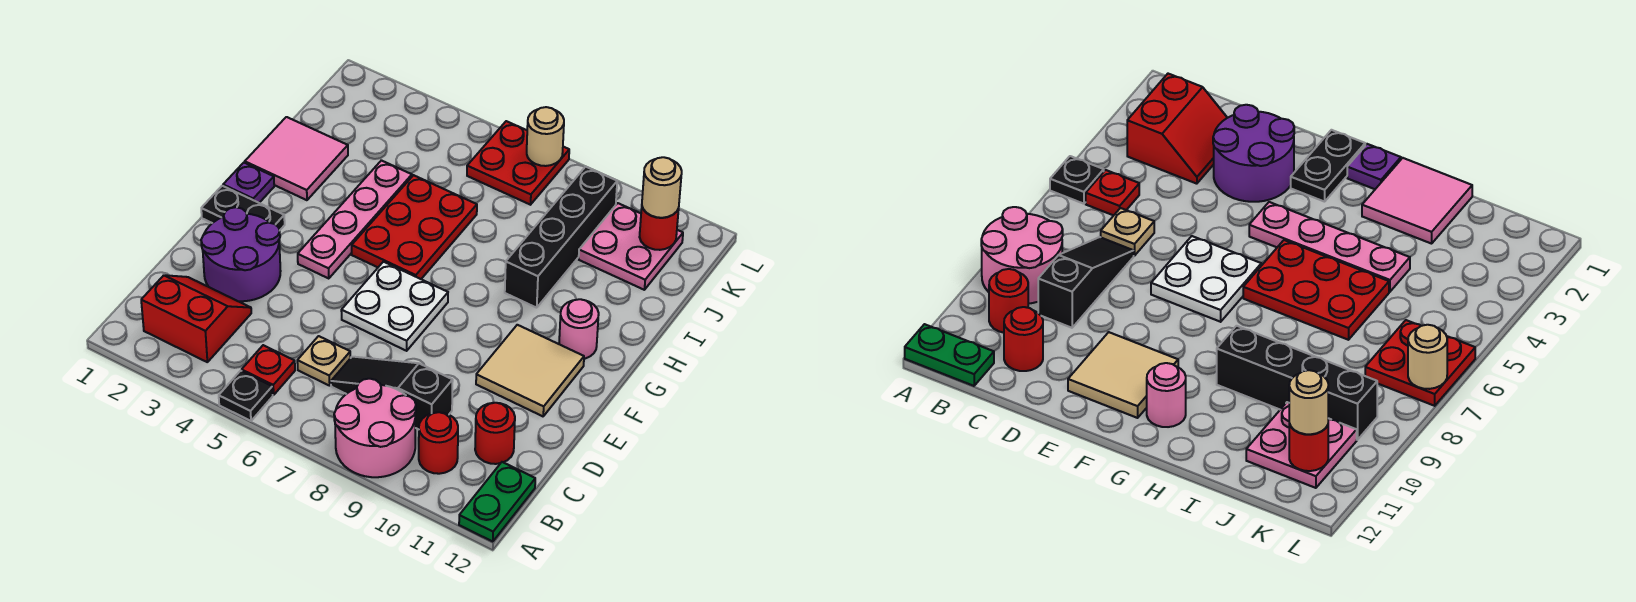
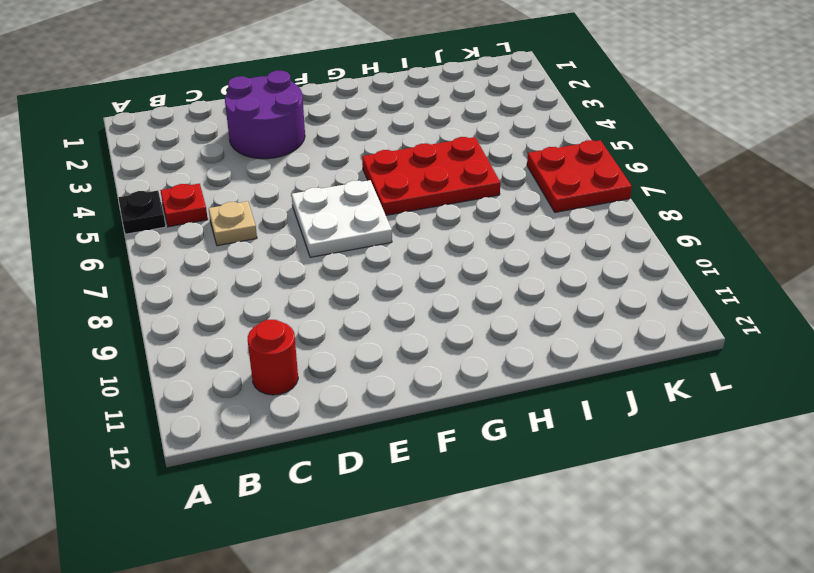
none -> pink round brick A8:B9 level 1
none -> green plate A12:B12 level 1
none -> red slope B2:C3 level 1 top B

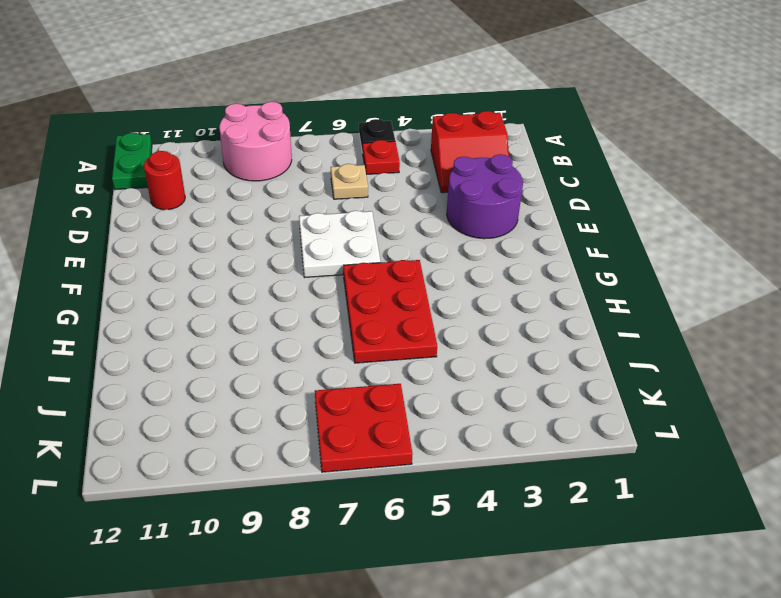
none -> red round brick B10 level 1
none -> black slope C7:C9 level 1 top 9
none -> tan tile E10:F11 level 1

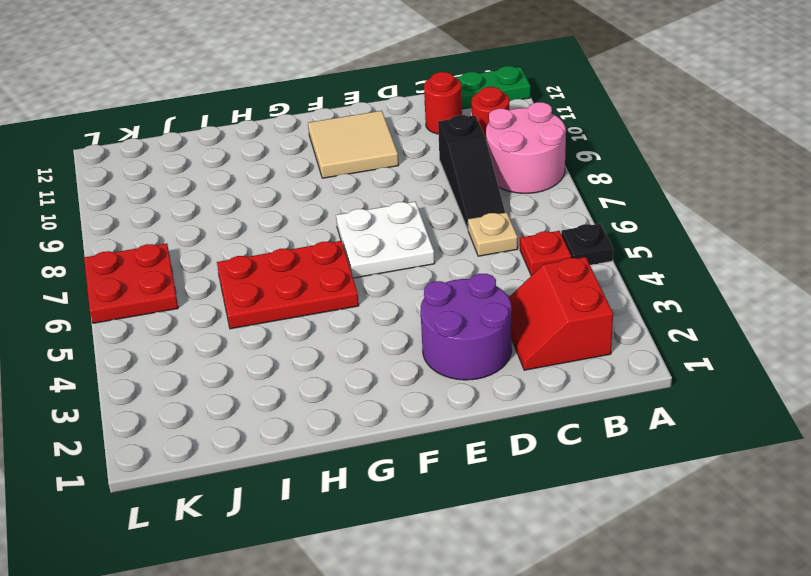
none -> black plate F1:F2 level 1
none -> pink plate F4:I4 level 1
none -> purple plate G1 level 1

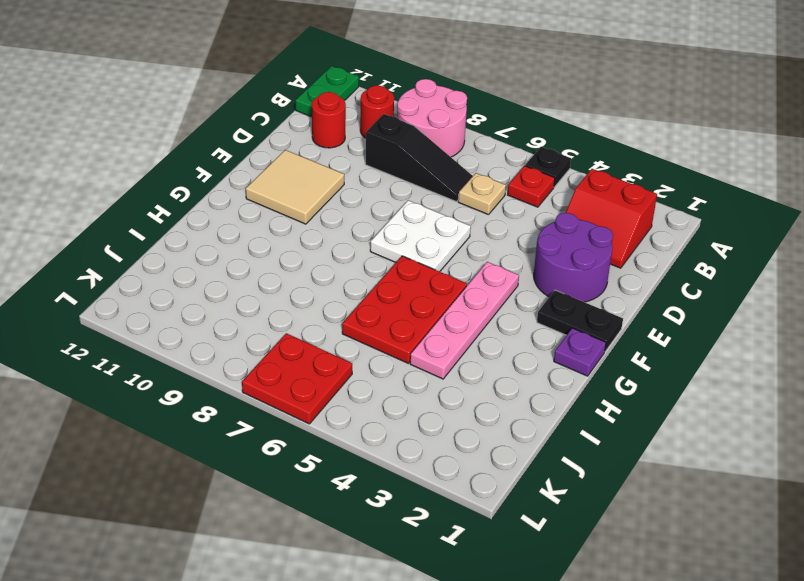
none -> pink round brick G11 level 1
none -> pink tile H1:I2 level 1
none -> black brick H9:K9 level 1

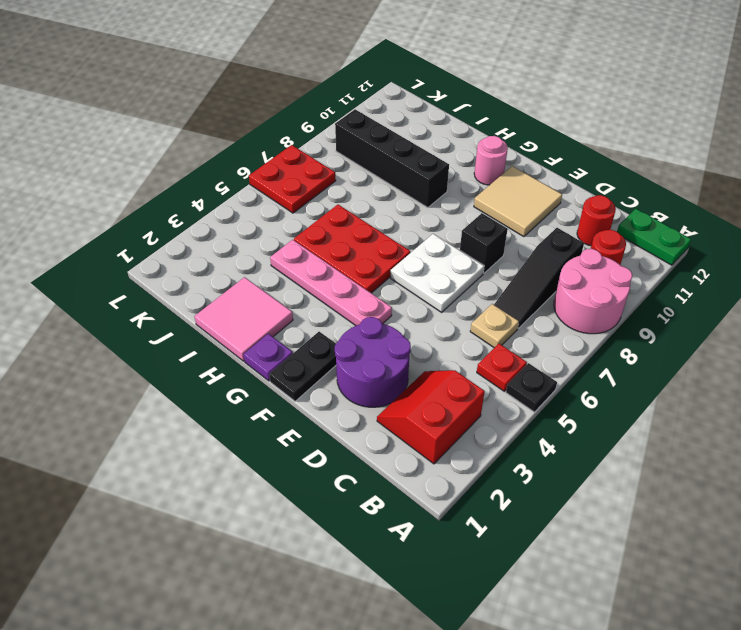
black brick E8 level 1 -> none
none -> pink plate J10:K11 level 1
none -> red round brick K11 level 2
none -> tan round brick L7 level 2

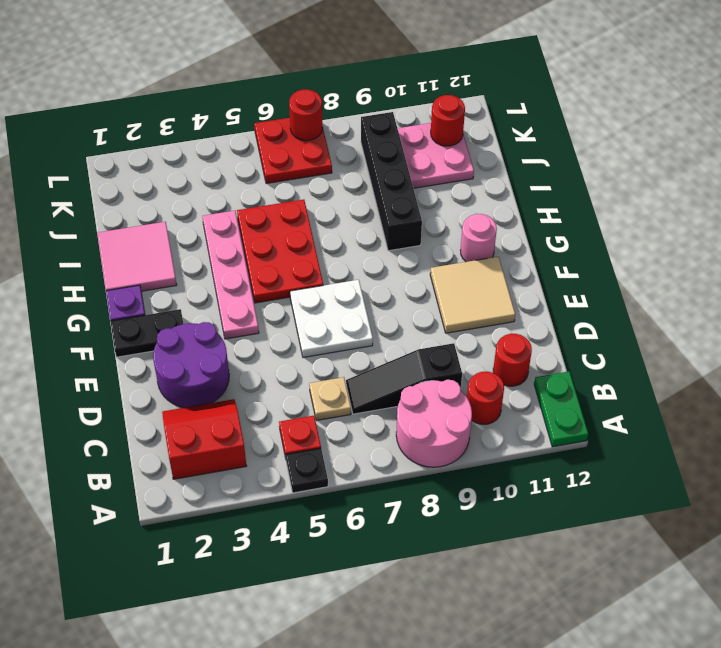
red round brick L7 level 2 -> tan round brick L7 level 2
none -> tan round brick K11 level 3

